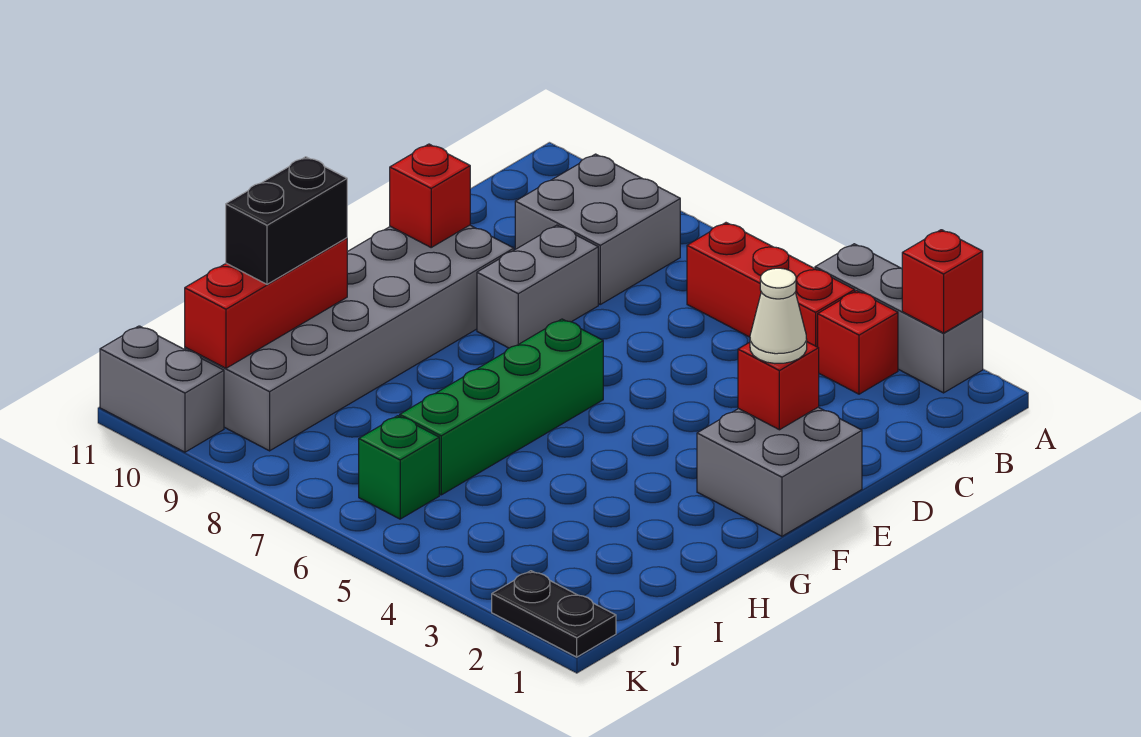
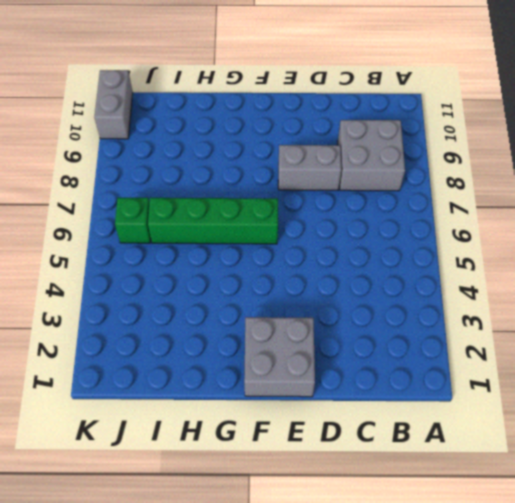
none -> grey brick A2:A4 level 1
none -> red brick B3 level 1
none -> red brick B4:B6 level 1

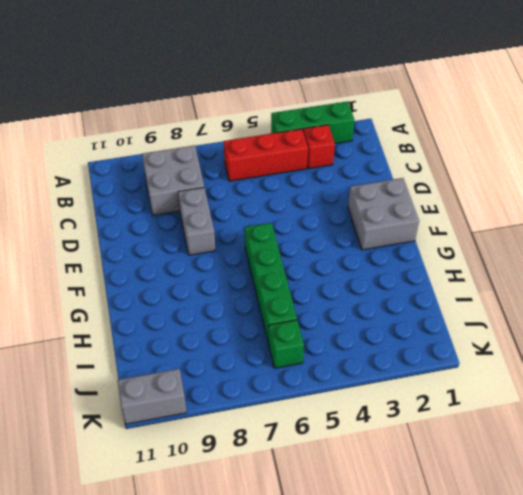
green brick A2:A4 level 1 -> grey brick A2:A4 level 1
none -> grey brick E9:J10 level 1
none -> black plate K1:K2 level 1
none -> red brick A2 level 2

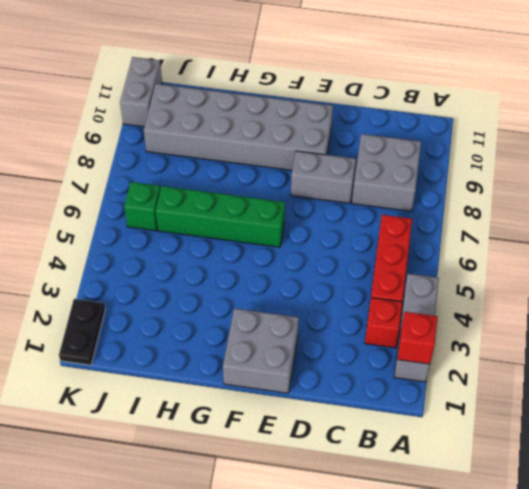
none -> red brick E2 level 2
none -> red brick E10 level 2
none -> red brick H10:J10 level 2

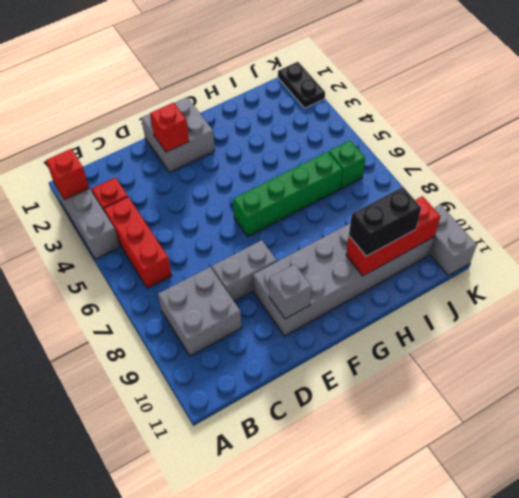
grey brick E10 level 2 -> red brick E10 level 2
none -> white cone E2 level 3

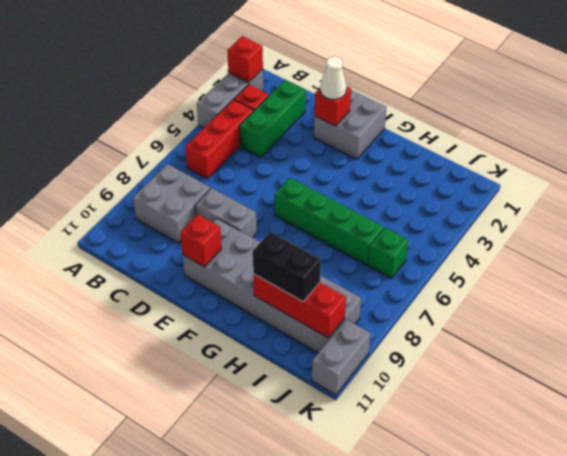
green brick C2:C4 level 1 -> none
none -> black plate K1:K2 level 1

